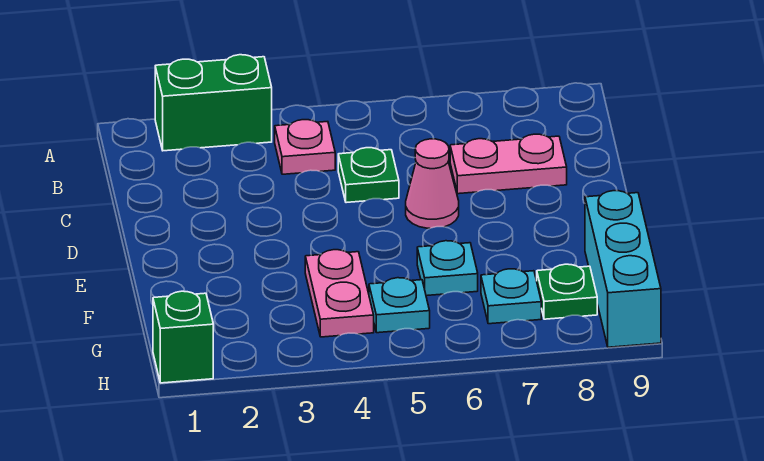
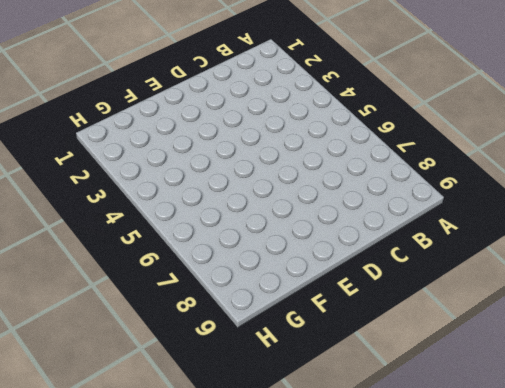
none -> green brick A2:A3 level 1
none -> pink plate B4 level 1
none -> green plate C5 level 1

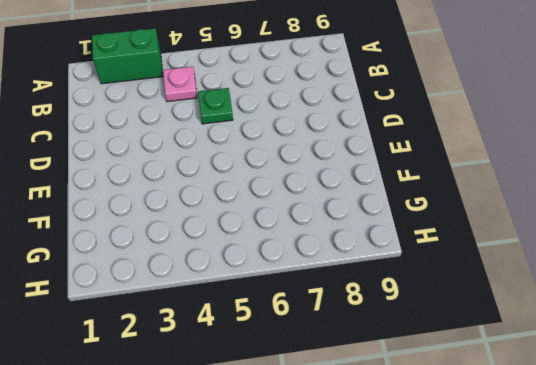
none -> pink plate C7:C8 level 1
none -> pink cone D6 level 1
none -> pink plate F4:G4 level 1

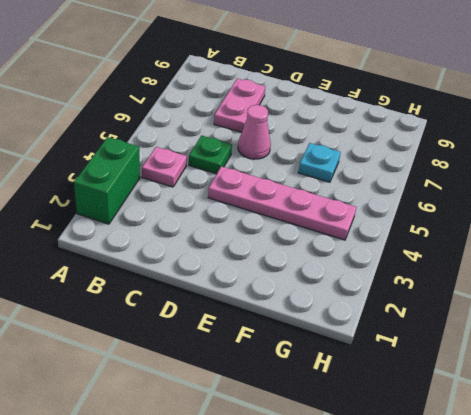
pink plate D4:G4 level 1 -> pink plate F4:G4 level 1
none -> cyan brick F9:H9 level 1
none -> cyan plate G5 level 1
none -> cyan plate G7 level 1

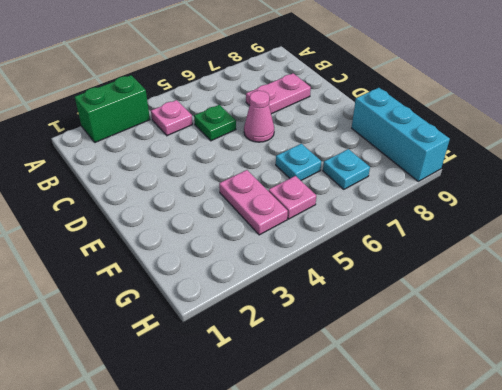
pink plate G5 level 1 -> cyan plate G5 level 1
none -> green plate G8 level 1
none -> green brick H1 level 1

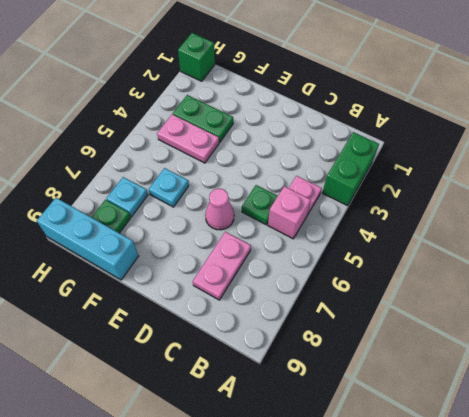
pink brick B5 level 1 -> none
green plate F3:G3 level 1 -> none
none -> cyan plate G5 level 1

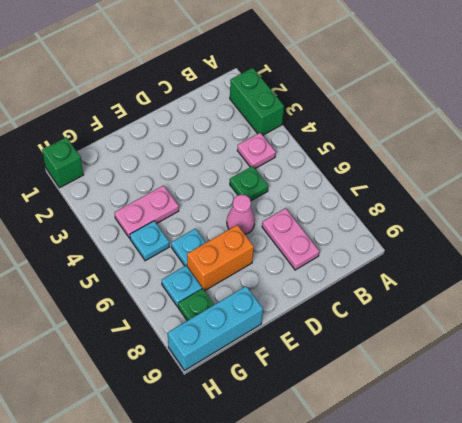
orange brick E7:F7 level 1 -> none

